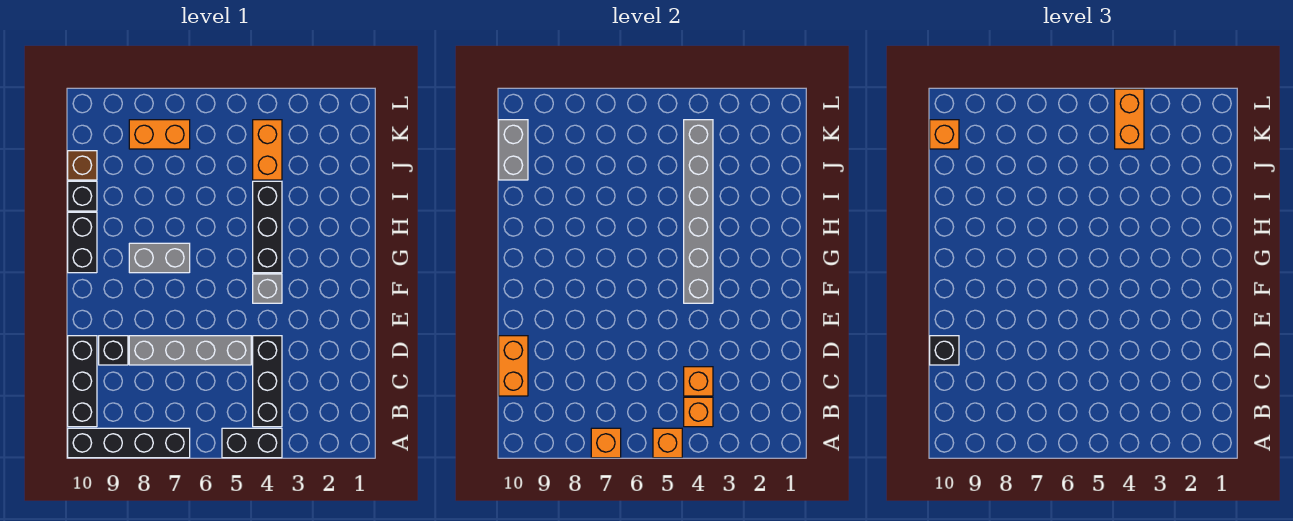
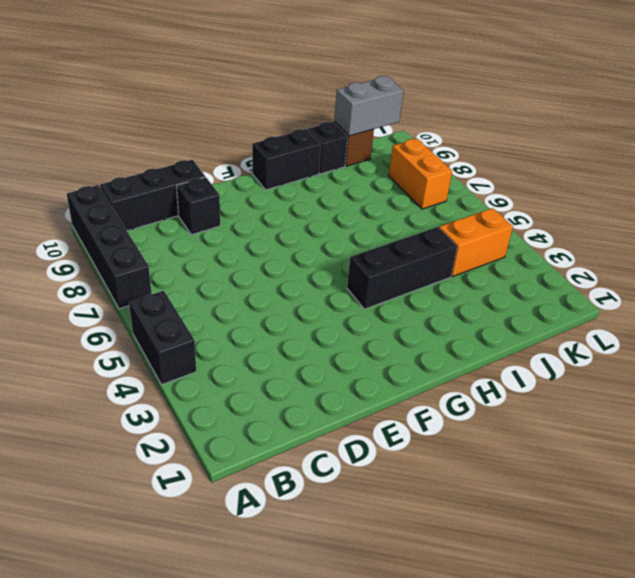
none -> black brick B4:D4 level 1
none -> grey brick D5:D8 level 1
none -> grey brick F4 level 1

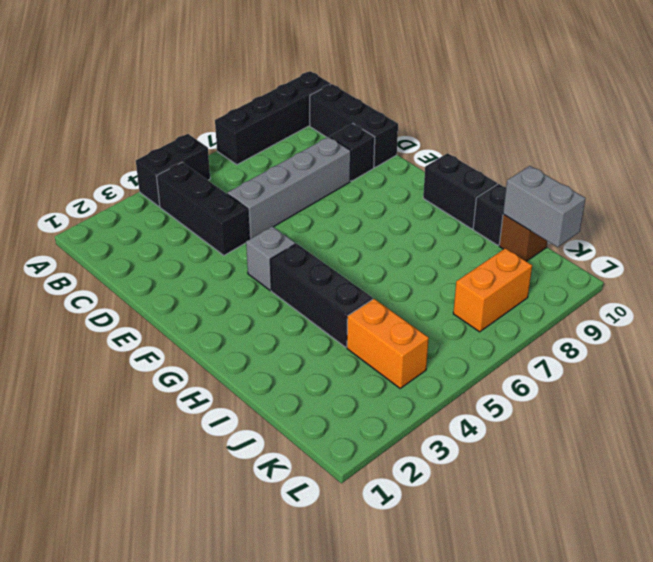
none -> grey brick G7:G8 level 1
none -> orange brick A5 level 2
none -> orange brick A7 level 2

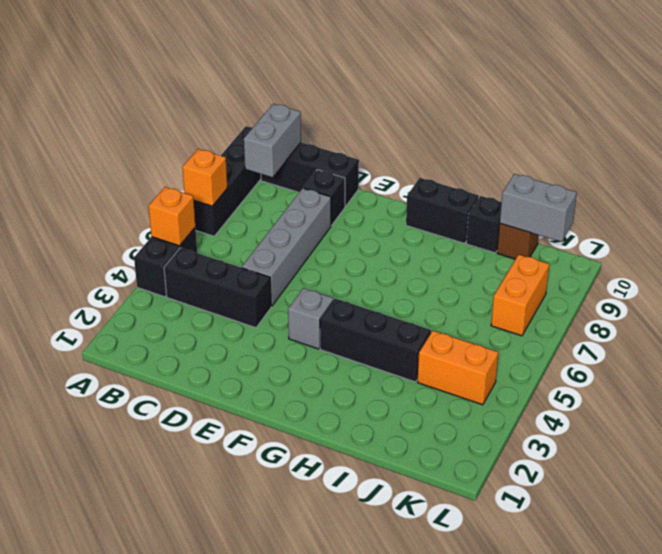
grey brick B9:B10 level 2 -> grey brick G7:G8 level 1
none -> orange brick B4 level 2
none -> orange brick C4 level 2
none -> orange brick C10:D10 level 2

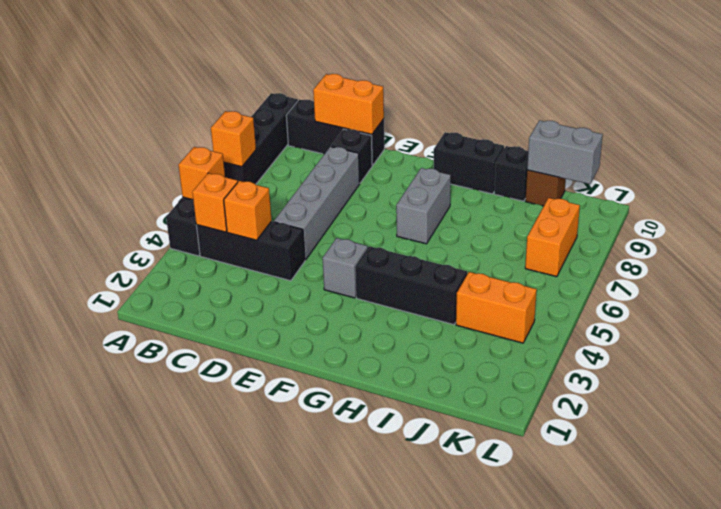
none -> grey brick F4:K4 level 2
none -> black brick D10 level 3
none -> orange brick K4:L4 level 3

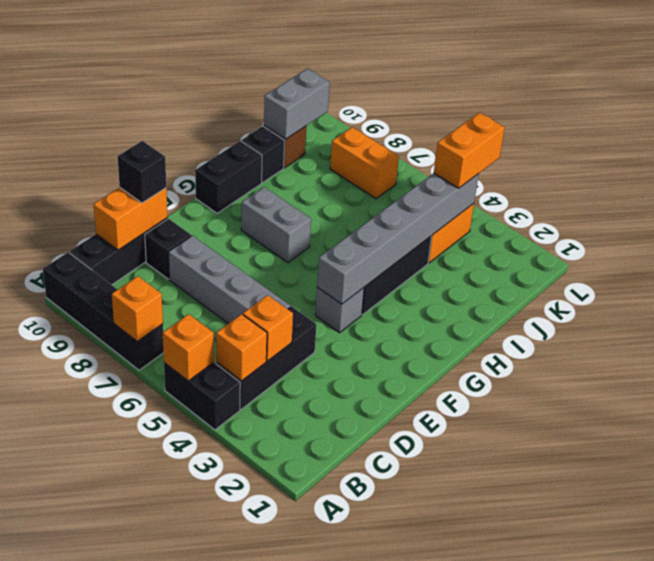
none -> orange brick K10 level 3

